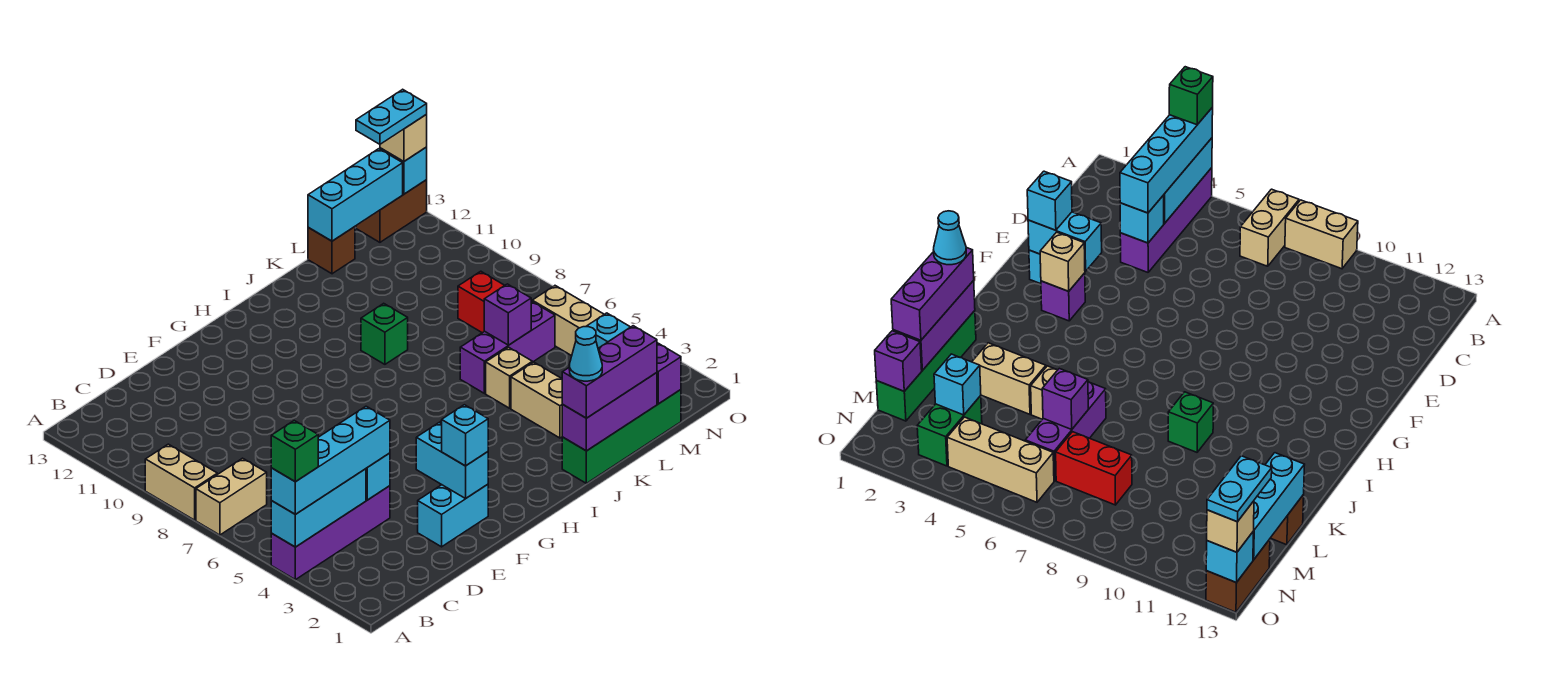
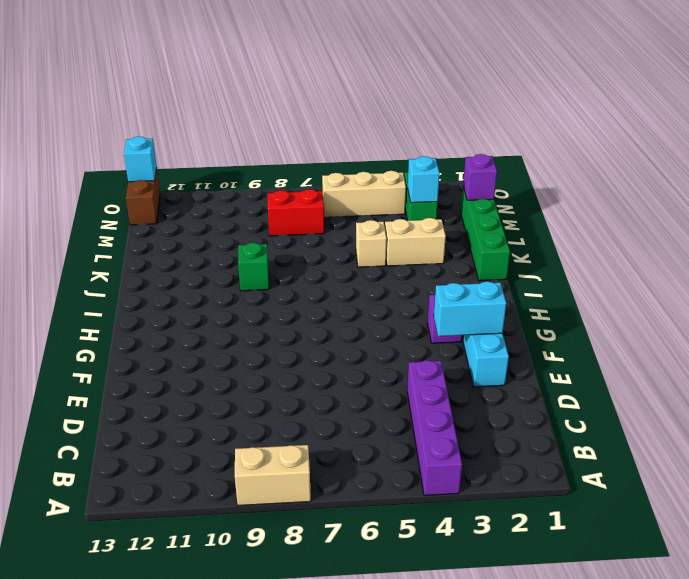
none -> tan brick A7:B7 level 1
none -> purple brick K6:M6 level 1
none -> brown brick L13 level 1
none -> cyan brick A4:C4 level 2

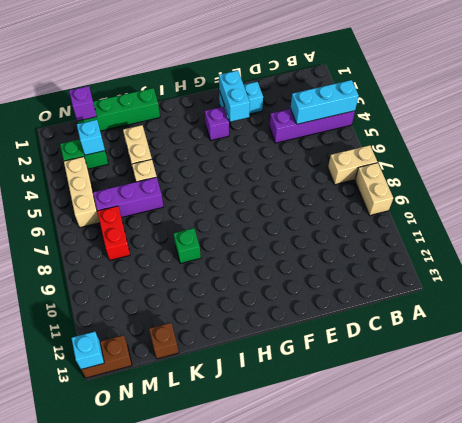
none -> cyan brick D4 level 2
none -> tan brick G3 level 2
none -> purple brick J1:L1 level 2
none -> purple brick L6 level 2

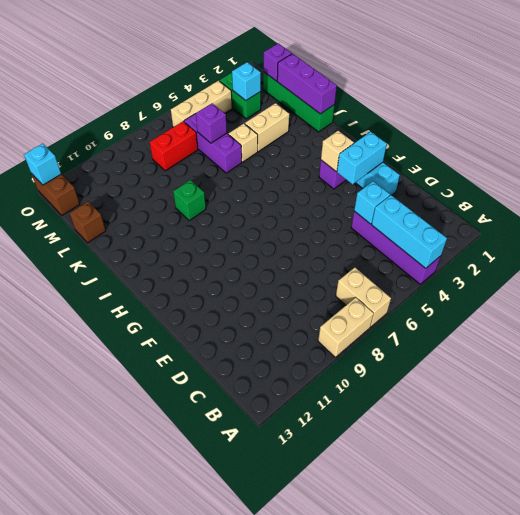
none -> cyan brick L13:N13 level 2
none -> cyan brick A4:D4 level 3
none -> cyan brick F2 level 3
none -> purple brick J1:L1 level 3

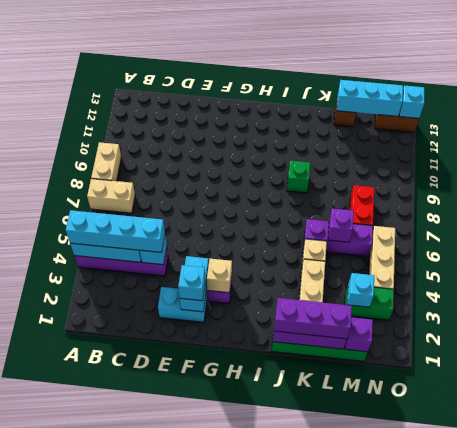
none -> tan brick O13 level 3
none -> green brick A4 level 4
none -> cyan cone J1 level 4
none -> cyan plate N13:O13 level 4

